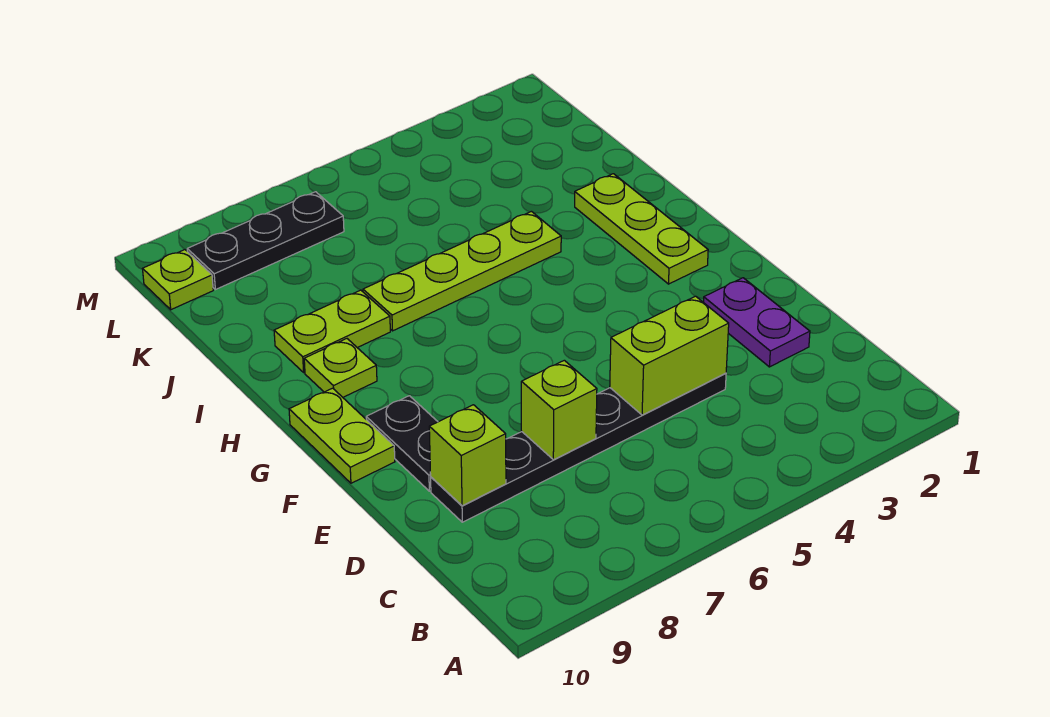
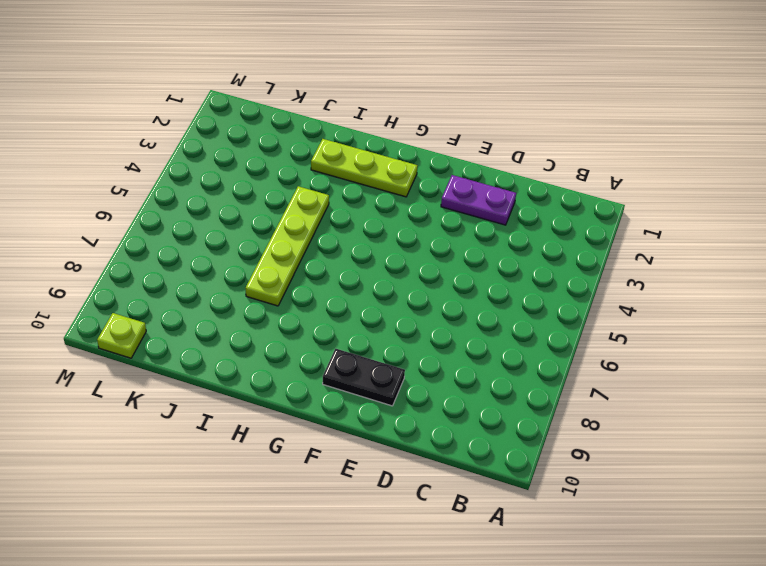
none -> black plate D4:D9 level 1
none -> lime plate F10:G10 level 1
none -> lime plate H9 level 1

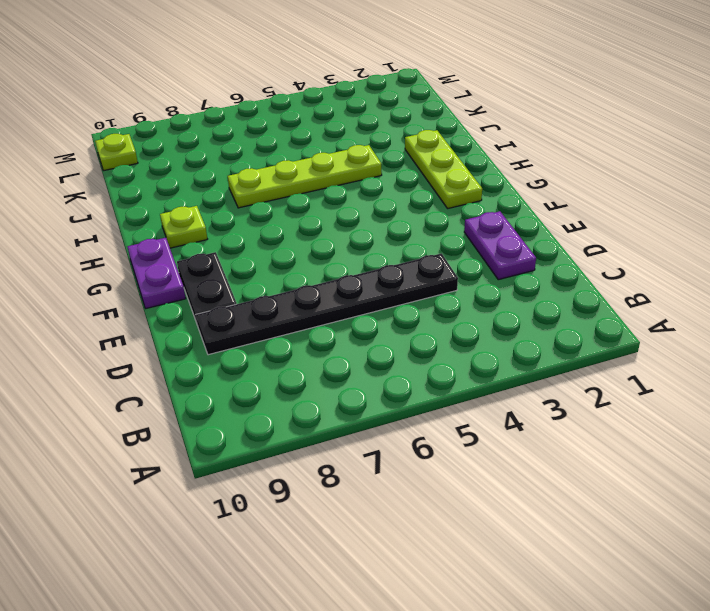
purple plate F10:G10 level 1 -> lime plate F10:G10 level 1
none -> lime plate I8:I9 level 1
none -> black plate L7:L9 level 1
none -> lime brick D4:D5 level 2

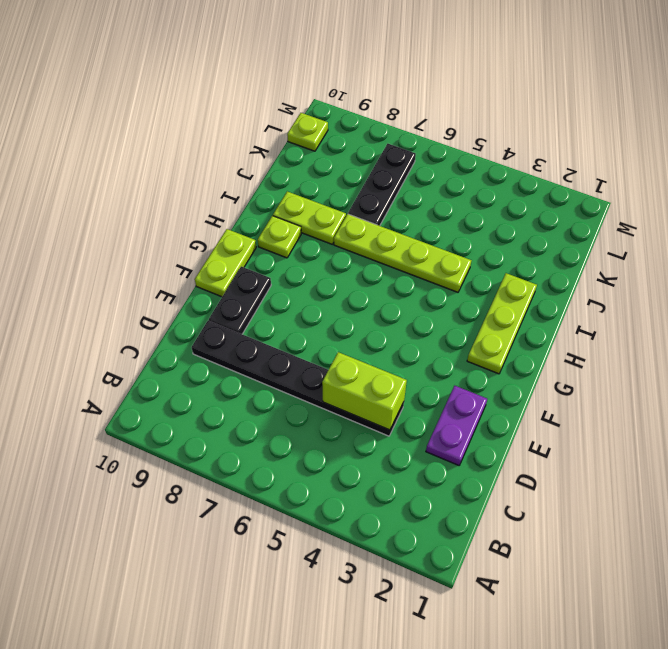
black plate J7:L7 level 1 -> black plate L7:L9 level 1
none -> lime brick D7 level 2
none -> lime brick D9 level 2

